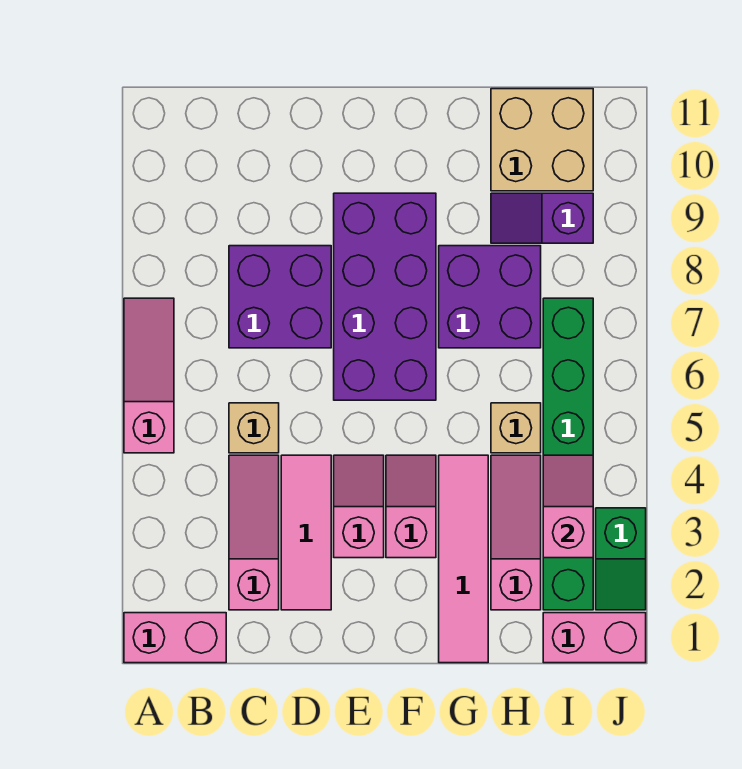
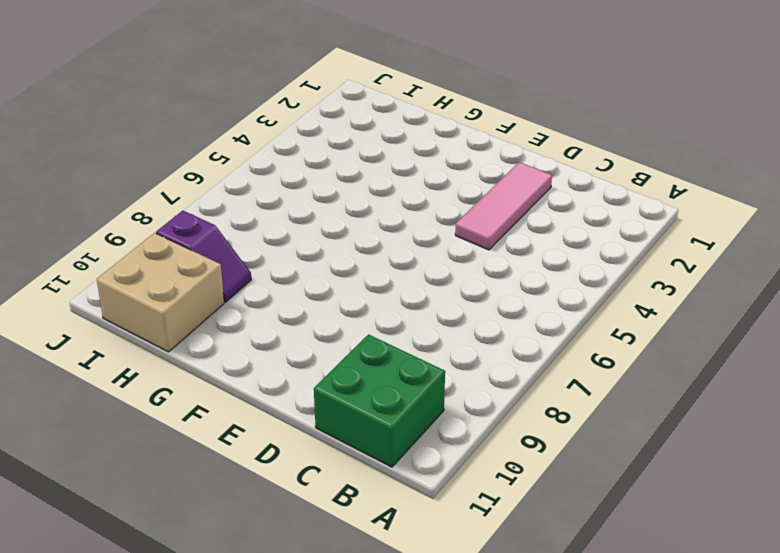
green brick B10:C11 level 1 -> none
none -> pink brick A1:B1 level 1
none -> pink slope A5:A7 level 1 top 5
none -> pink slope C2:C4 level 1 top 2

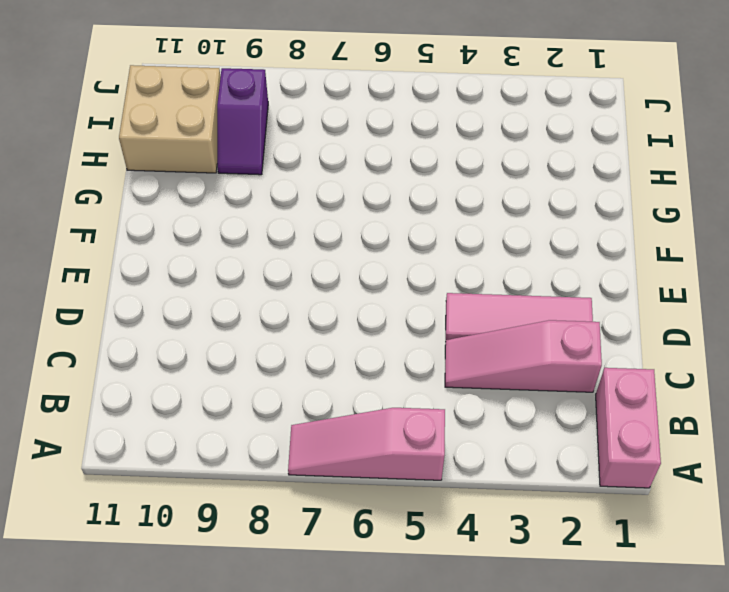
none -> tan brick C5 level 1
none -> purple brick C7:D8 level 1
none -> pink slope E3:E4 level 1 top 3

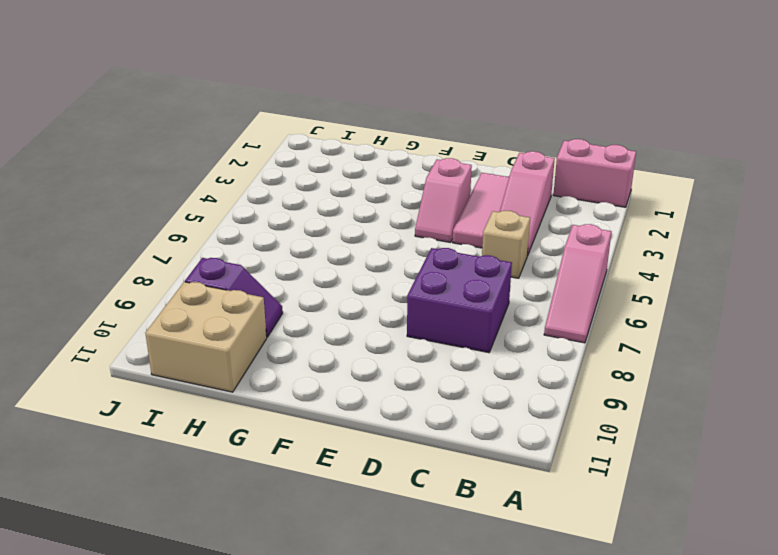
none -> purple brick E6:F9 level 1
none -> pink slope F3:F4 level 1 top 3
none -> pink tile G1:G4 level 1

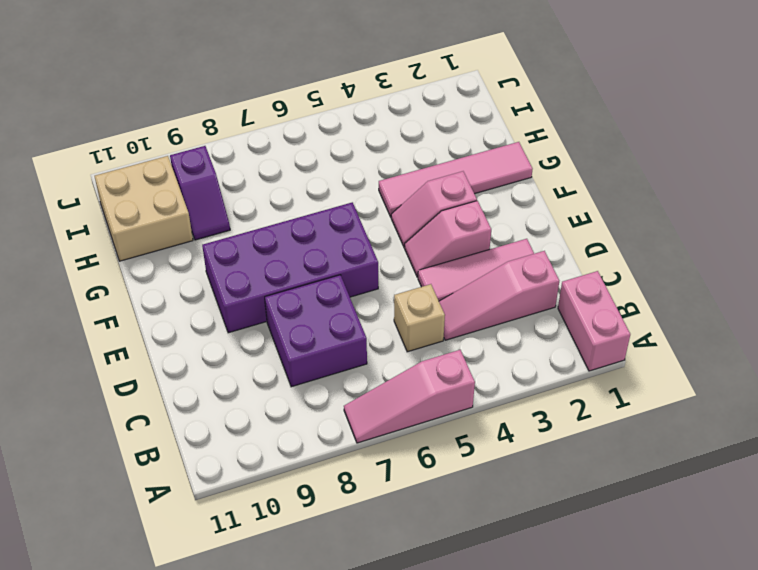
none -> purple brick G7:H8 level 1
none -> pink slope H2:H4 level 1 top 2
none -> tan brick H5 level 1

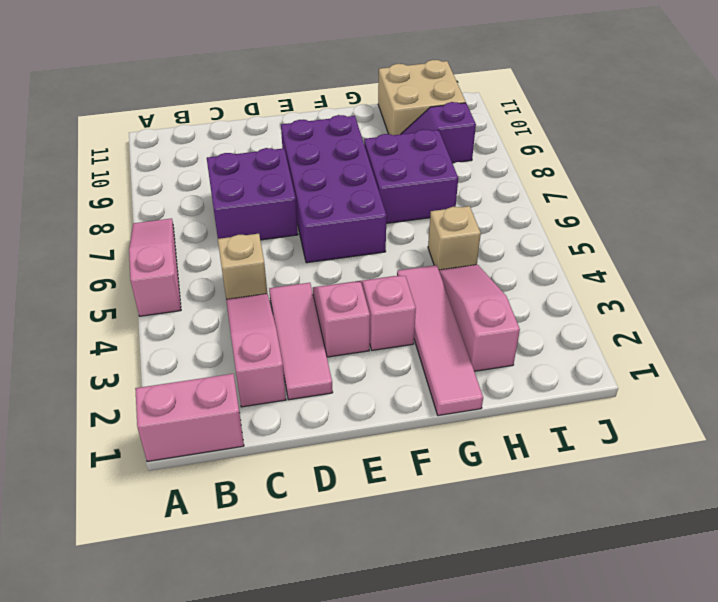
none -> pink brick I1:J1 level 1
none -> green brick I2:I7 level 1
none -> green slope J2:J3 level 1 top 3

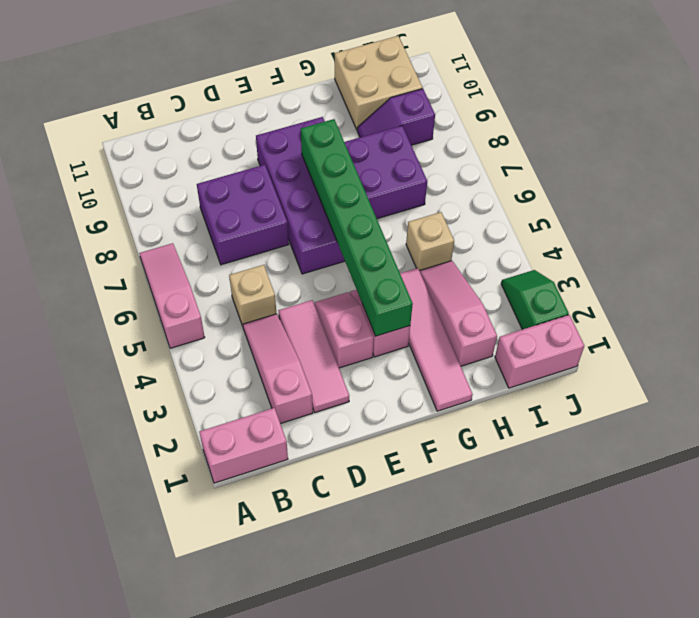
green brick F3:F8 level 2 -> green brick I2:I7 level 1
green slope J2:J3 level 1 top 2 -> green slope J2:J3 level 1 top 3
none -> pink slope I3:I4 level 2 top 3

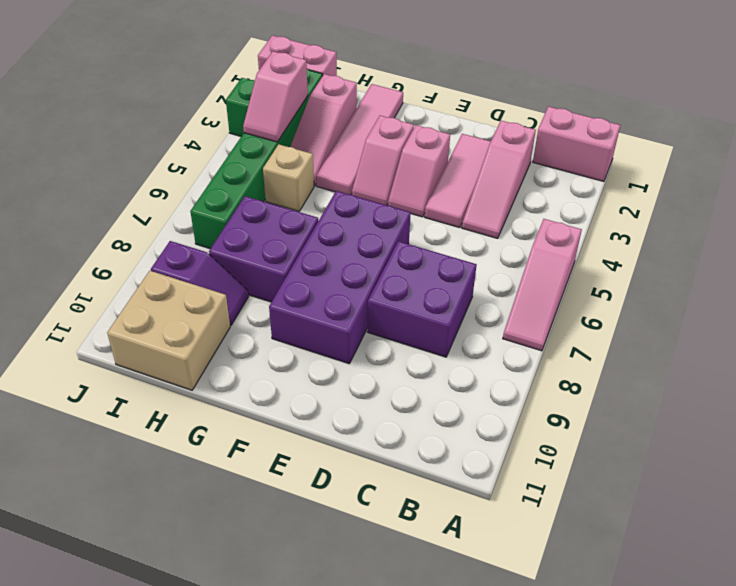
none -> tan brick C5 level 1

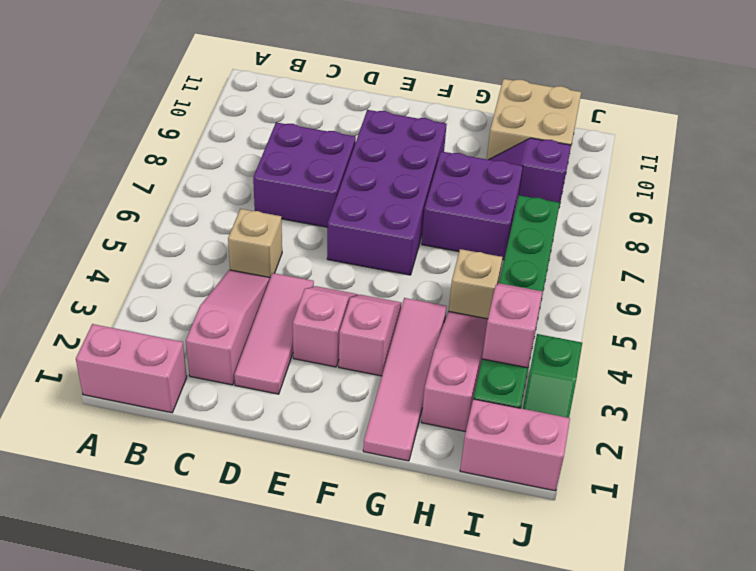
none -> pink slope A5:A7 level 1 top 5

